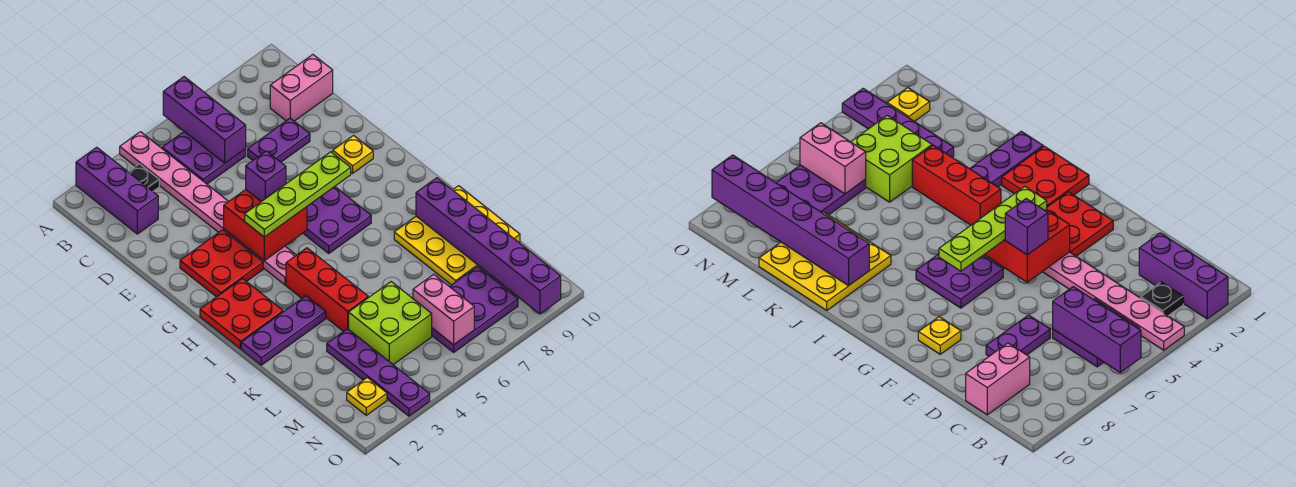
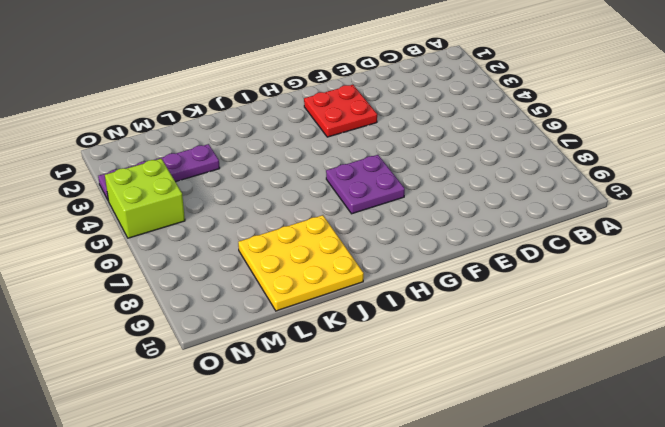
lime brick N4:O5 level 1 -> lime brick L4:M5 level 1
none -> purple brick A2:C2 level 1
none -> pink plate A4:H4 level 1
none -> black plate B3 level 1

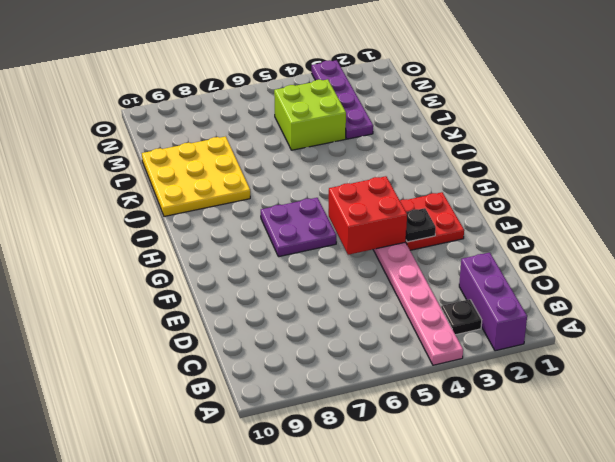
black plate F3 level 2 -> none
none -> purple plate B5:C6 level 1
none -> pink brick C9:C10 level 1
none -> purple plate D7:D8 level 1

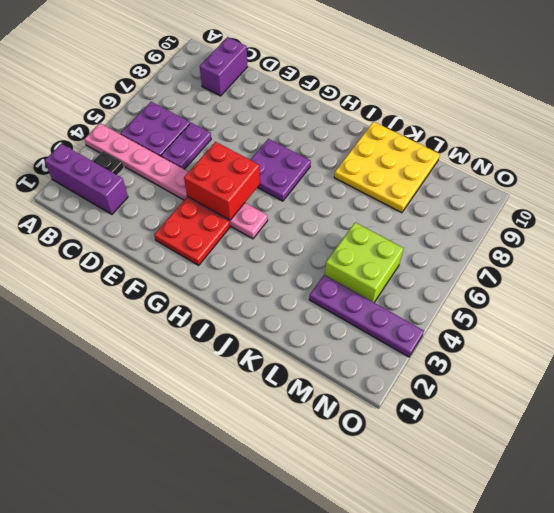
purple brick C9:C10 level 1 -> pink brick C9:C10 level 1
purple plate D5:D6 level 1 -> purple plate D7:D8 level 1
none -> yellow plate F9 level 1
none -> red plate H1:I2 level 1
none -> red brick I4:K4 level 1

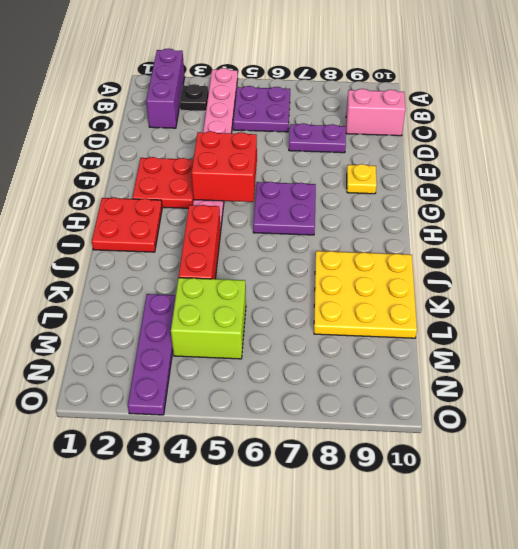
none -> purple plate J1:J3 level 1
none -> purple plate M6:N8 level 1
none -> yellow plate N2 level 1

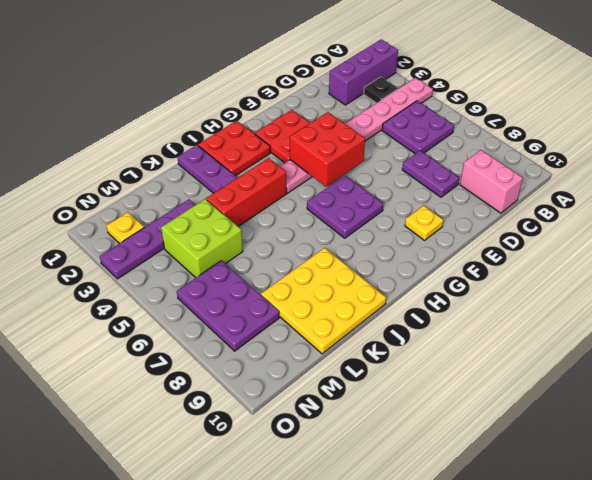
none -> purple brick A6:C6 level 2
none -> purple brick J9:O9 level 2
none -> pink brick M6:N6 level 2

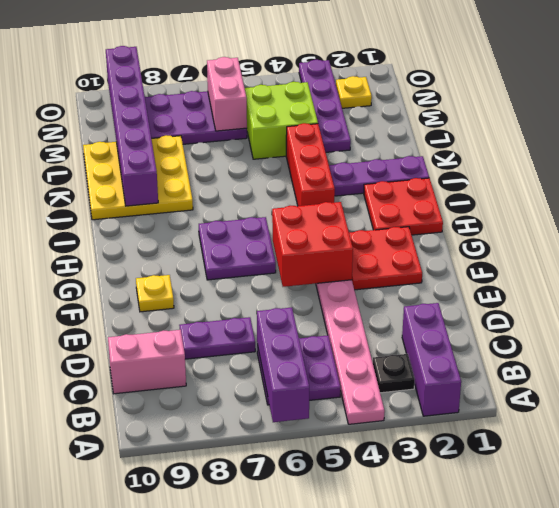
none -> purple brick F5 level 3
none -> lime plate G4:G7 level 3

